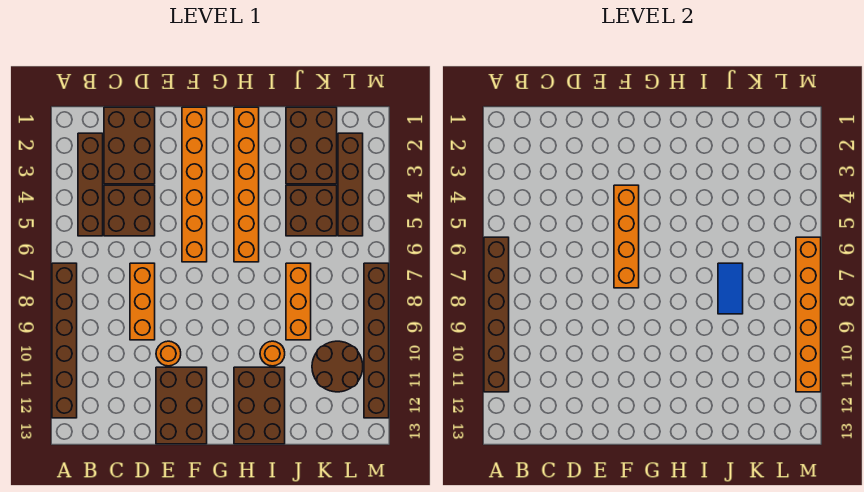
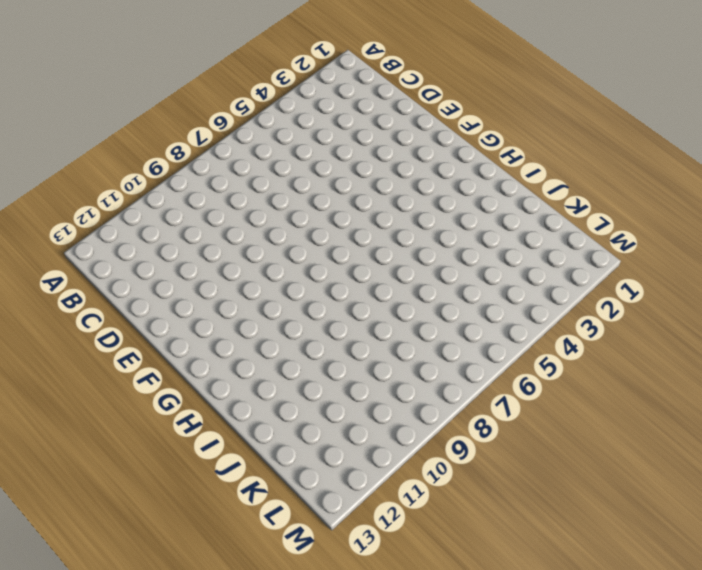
none -> brown brick A7:A12 level 1
none -> brown brick B2:B5 level 1
none -> brown brick C1:D3 level 1

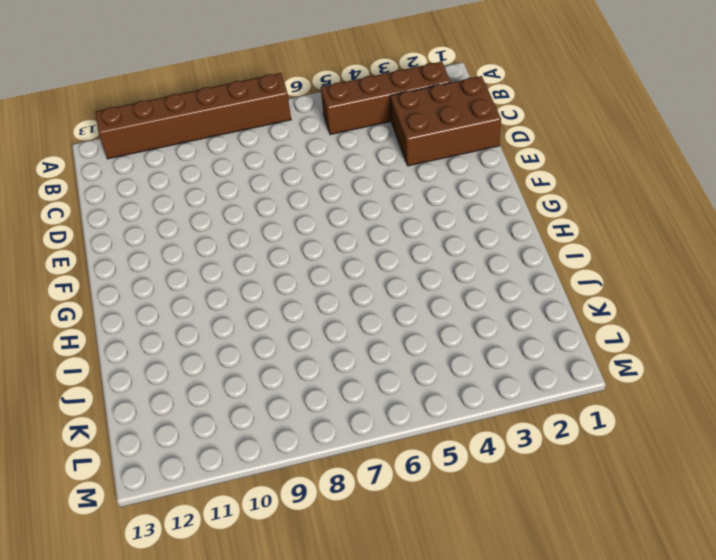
none -> brown brick C4:D5 level 1
none -> orange brick D7:D9 level 1
none -> orange round brick E10 level 1

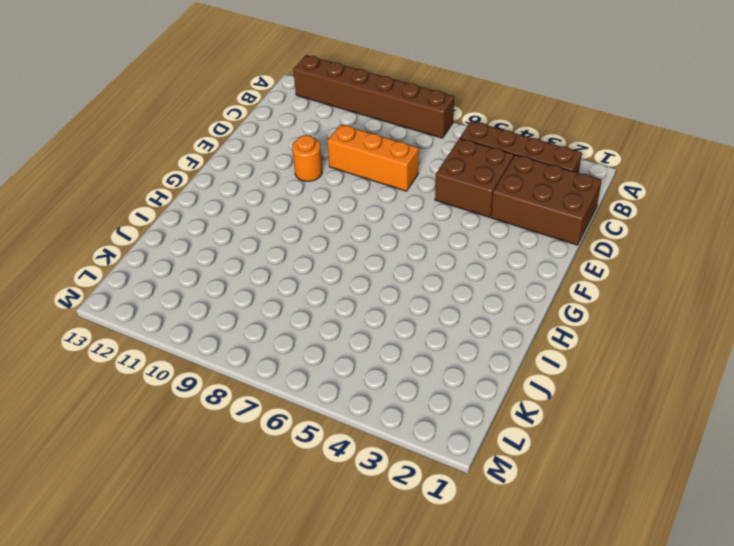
none -> brown brick E11:F13 level 1
none -> orange brick F1:F6 level 1
none -> orange brick H1:H6 level 1

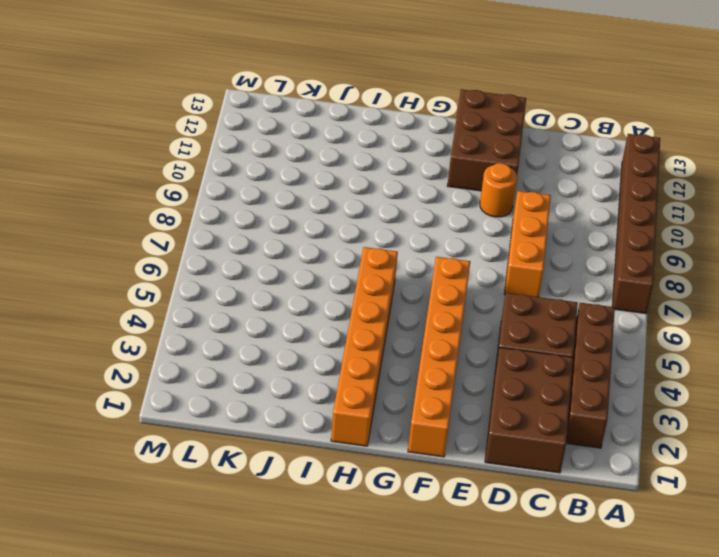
none -> brown brick H11:I13 level 1
none -> orange round brick I10 level 1
none -> brown brick J1:K3 level 1

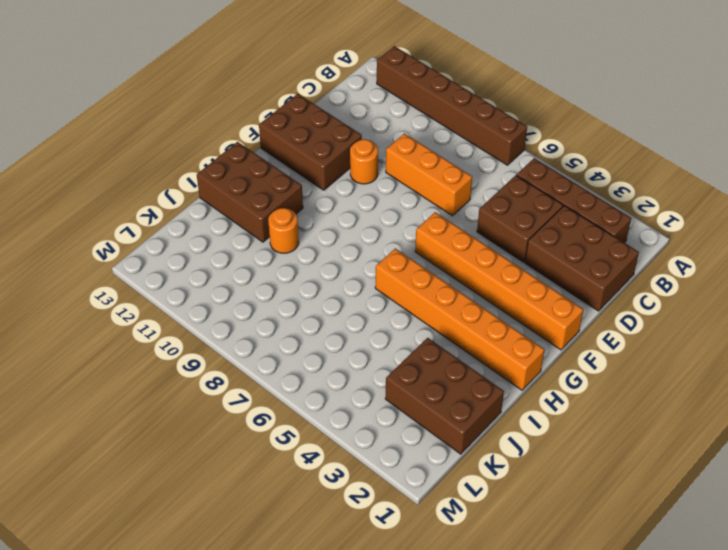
none -> brown brick J4:K5 level 1
none -> orange brick J7:J9 level 1
none -> brown round brick K10:L11 level 1

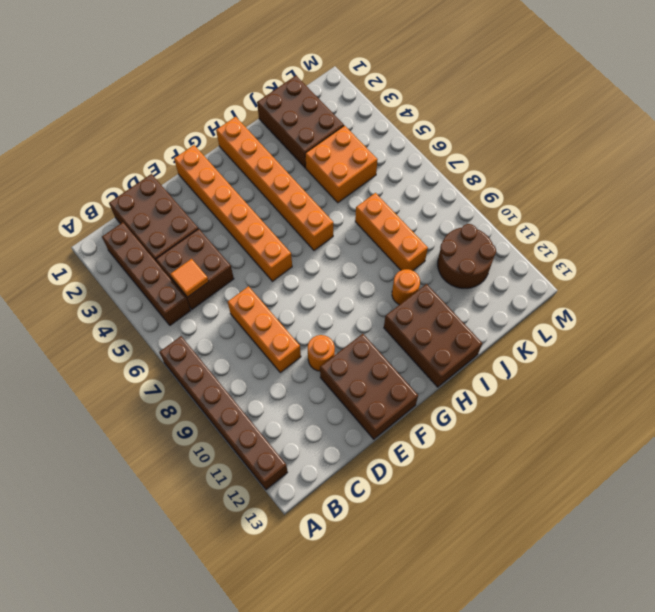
orange tile C5 level 2 -> none
orange brick J4:K5 level 1 -> brown brick J4:K5 level 1
none -> brown brick L2:L5 level 1
none -> brown brick M7:M12 level 1
none -> brown brick A6:A11 level 2

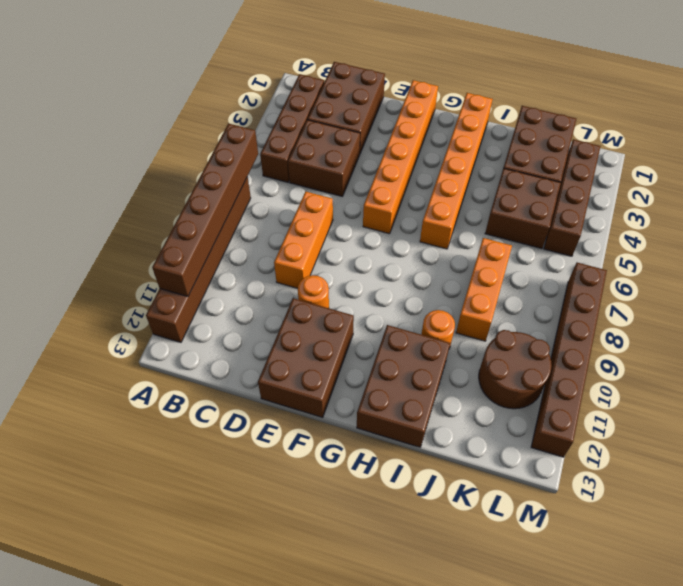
none -> orange brick F4:F7 level 2
none -> blue tile J7:J8 level 2
none -> orange brick M6:M11 level 2

